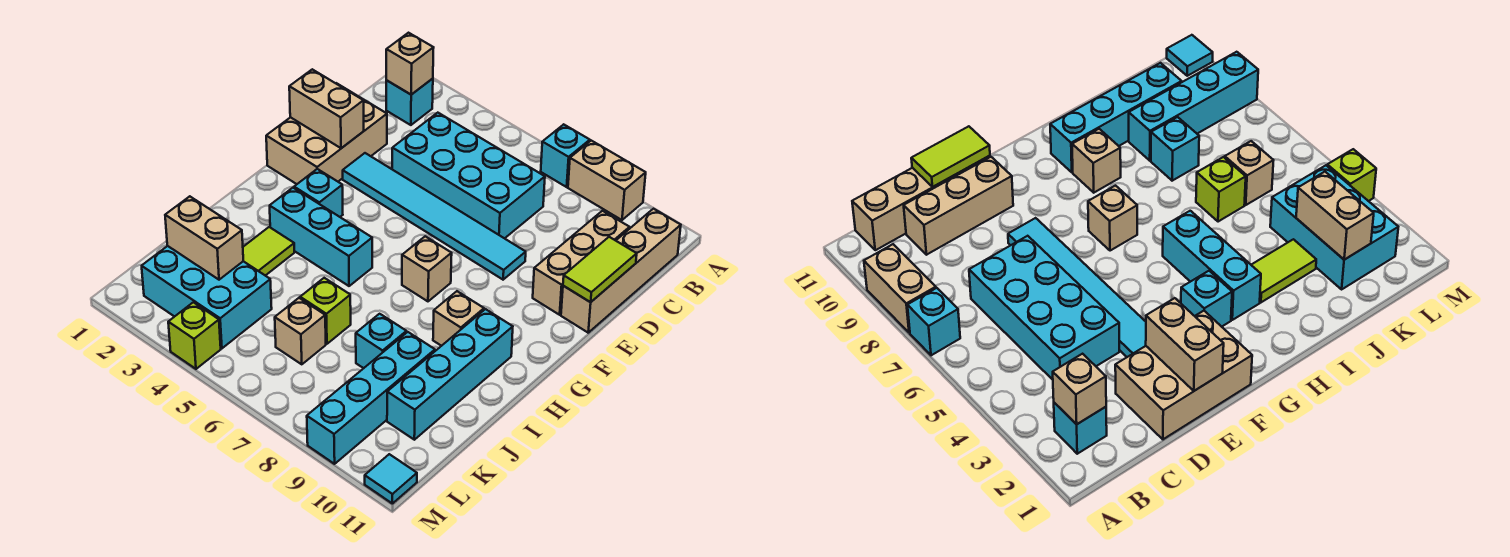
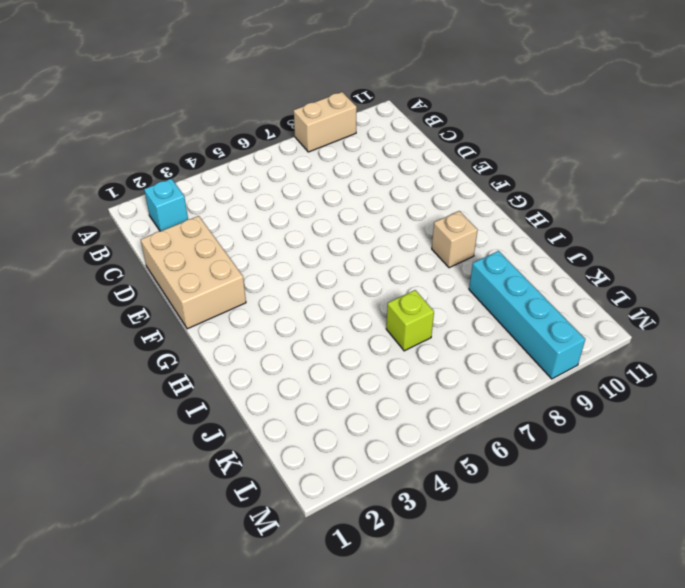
none -> cyan brick A7 level 1
none -> tan brick B11:E11 level 1
none -> cyan brick C4:D7 level 1

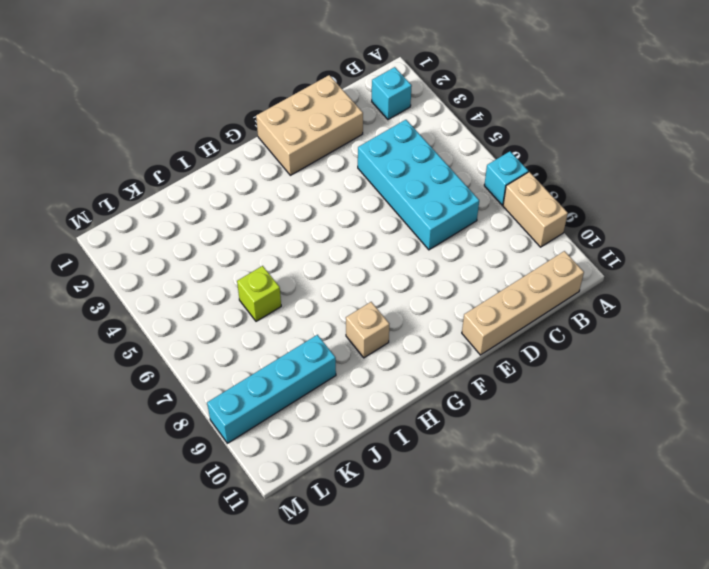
none -> tan brick C10:E10 level 1
none -> cyan tile E3:E8 level 1
none -> cyan brick G3 level 1

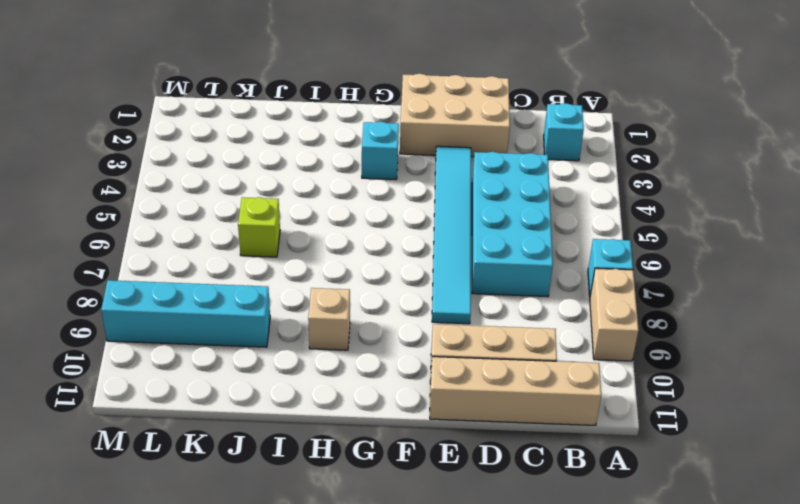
none -> tan brick G7 level 1
none -> cyan brick H3:H5 level 1
none -> cyan brick H10:K10 level 1

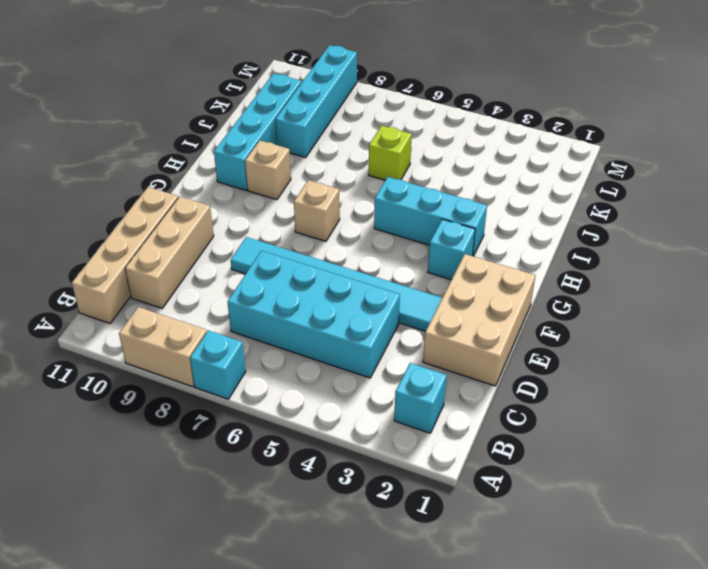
none -> lime tile I3:J3 level 1
none -> cyan brick J8 level 1
none -> cyan brick K2:L4 level 1

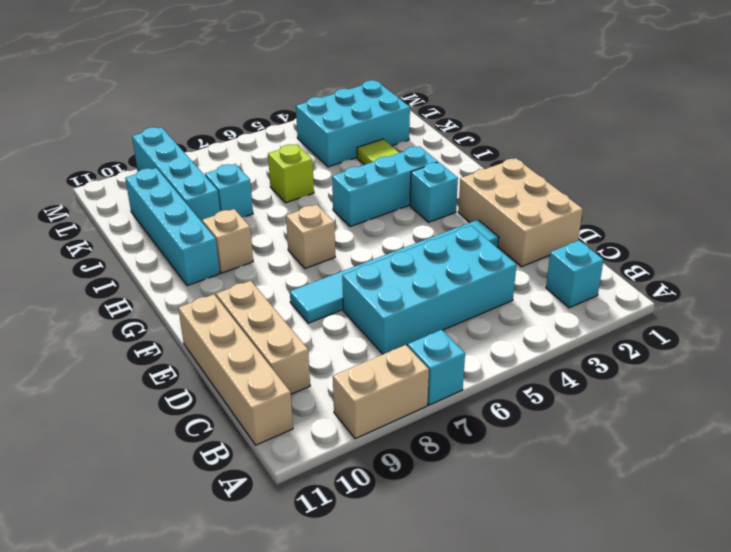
none -> tan brick K6 level 1
none -> lime brick M4 level 1
none -> cyan tile M11 level 1

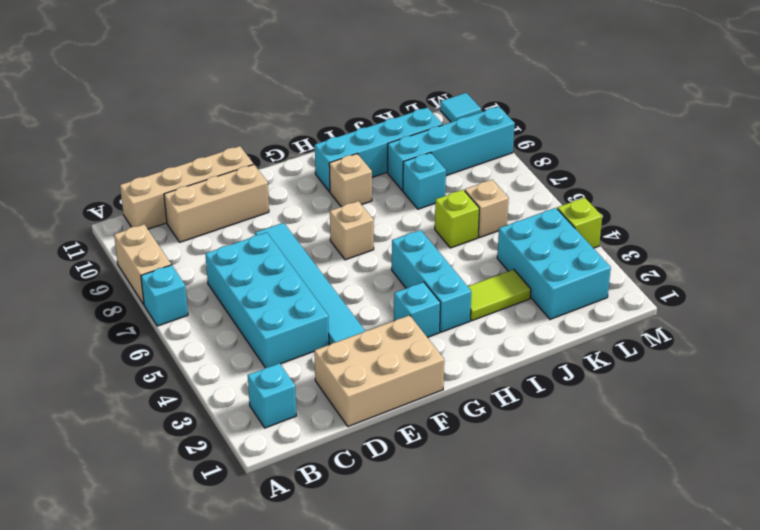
none -> tan brick B2 level 2
none -> lime tile D11:E11 level 2
none -> tan brick E1:E2 level 2

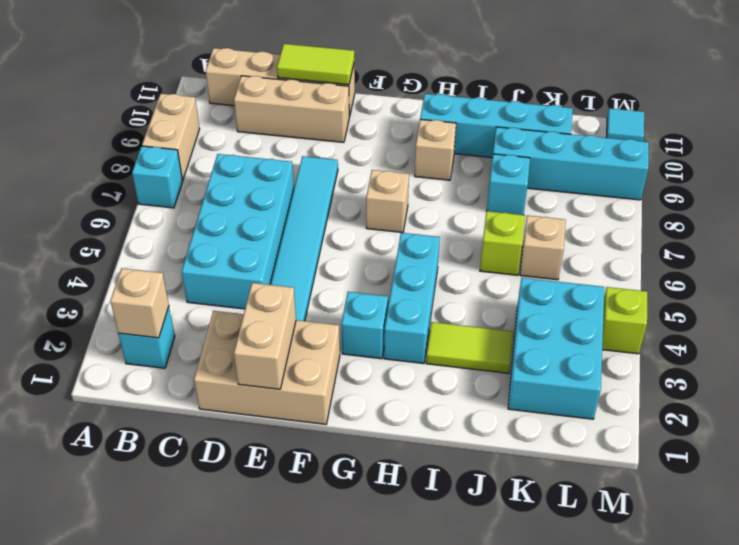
none -> tan brick K2:K3 level 2

